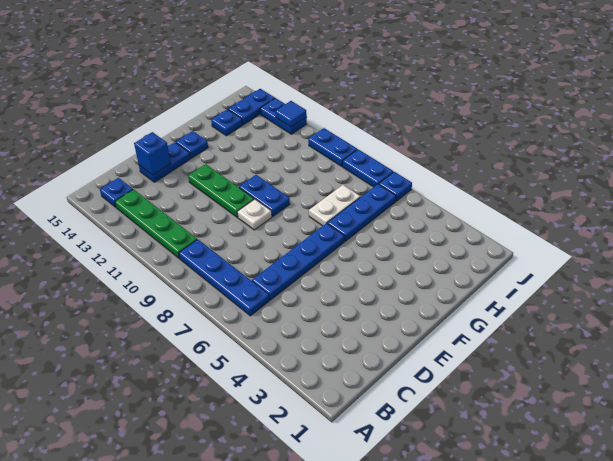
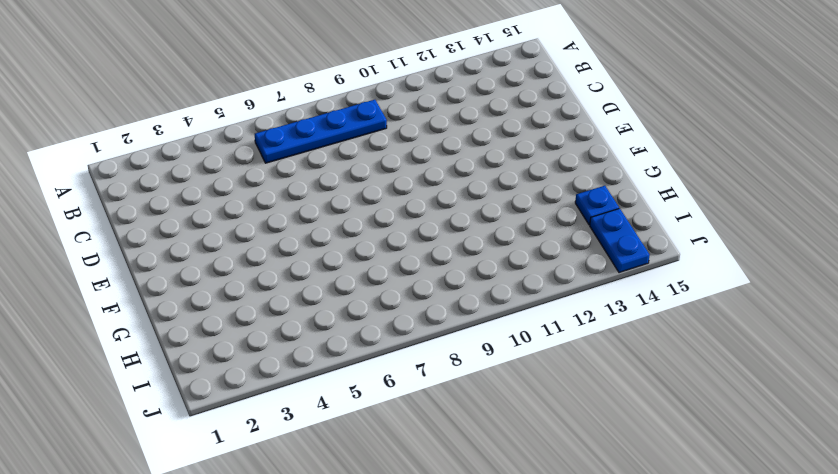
none -> green plate B10:B13 level 1
none -> blue plate B14 level 1
none -> blue plate C6:F6 level 1

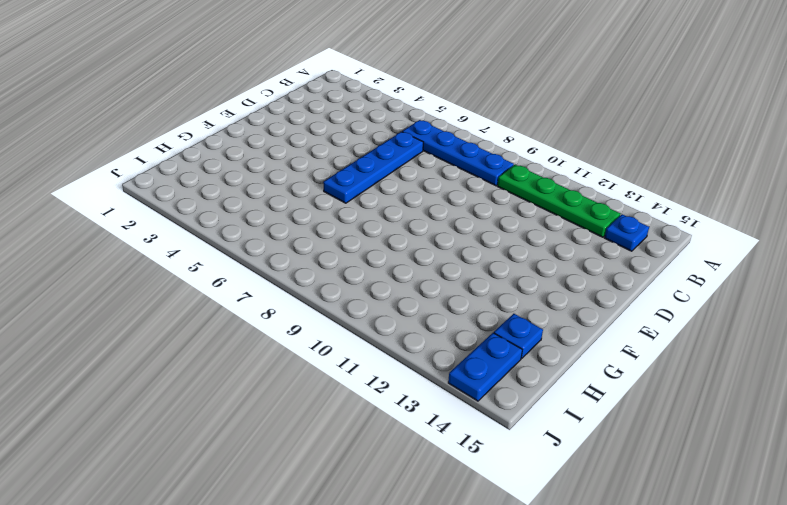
none -> blue plate D14:E14 level 1
none -> white plate E9 level 1
none -> green plate E10:E12 level 1

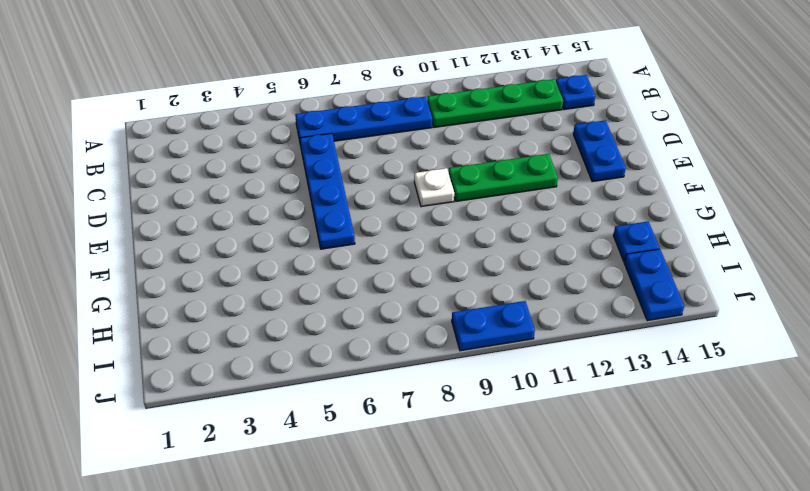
none -> blue plate F9:F10 level 1
none -> blue plate F14 level 1
none -> blue plate G6:I6 level 1

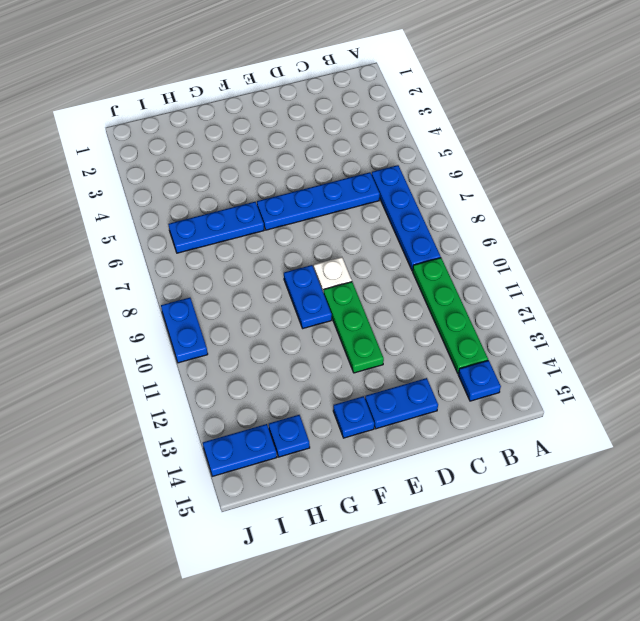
none -> white plate G7:H7 level 1
none -> blue plate J6 level 1
none -> blue plate J7:J8 level 1

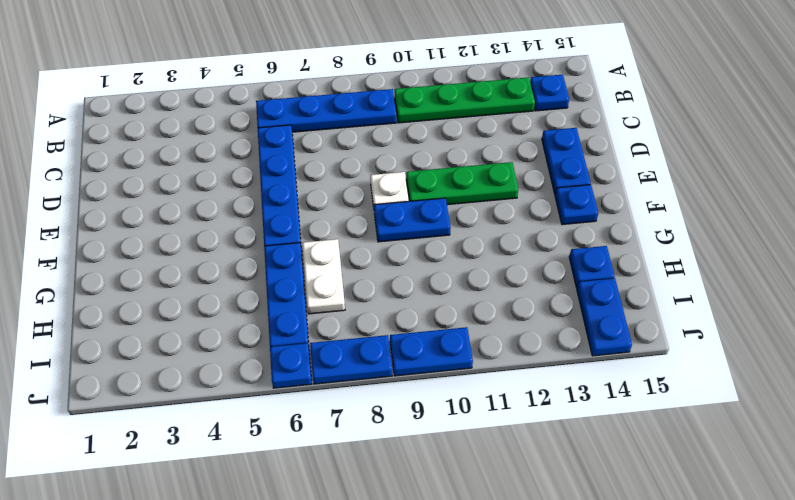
none -> blue plate J12:J13 level 1
none -> blue brick D14 level 2
none -> blue tile J12 level 2

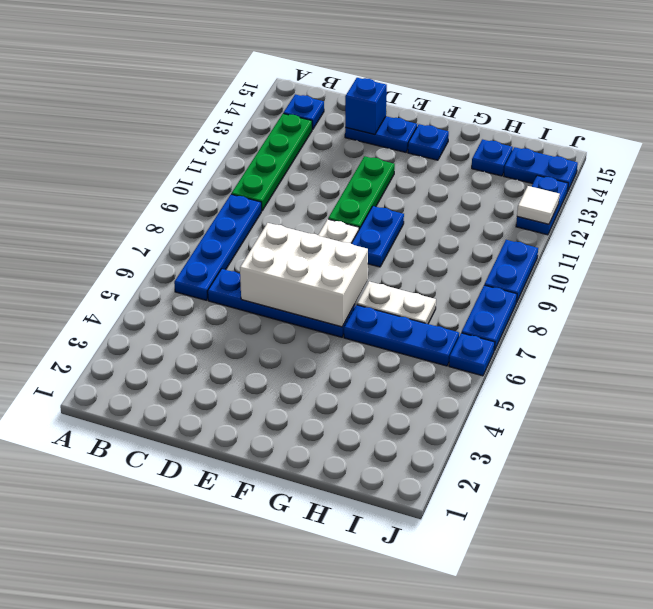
white brick D6:F7 level 2 -> none
white tile J12 level 2 -> blue tile J12 level 2

